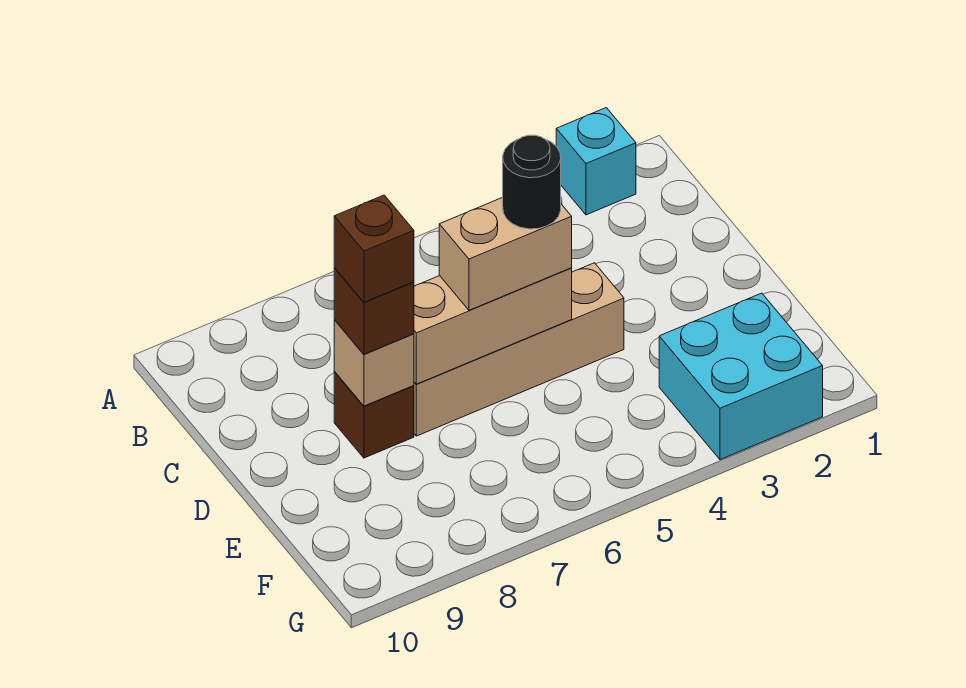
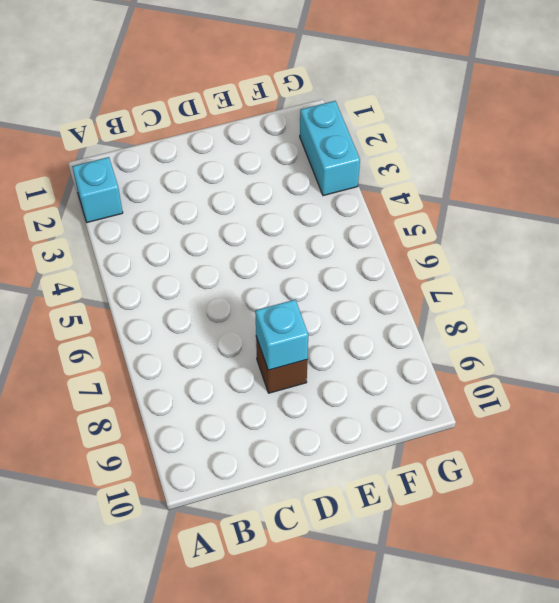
cyan brick D8 level 2 -> tan brick D8 level 2
cyan brick G2:G3 level 1 -> cyan brick F2:G3 level 1
none -> tan brick D4:D7 level 1
none -> tan brick D5:D7 level 2

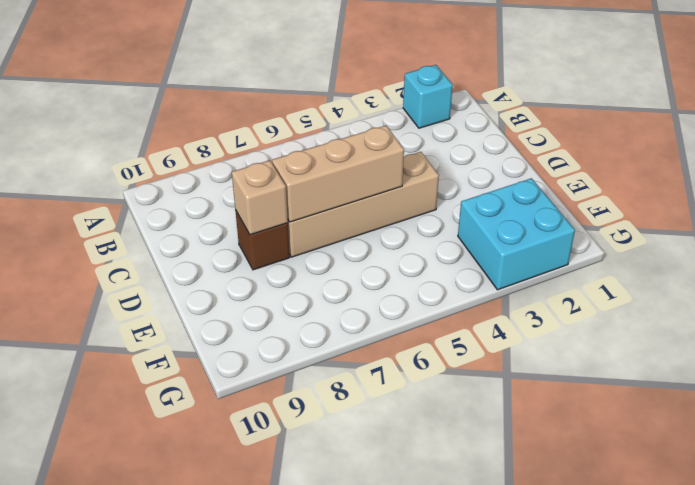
none -> tan brick D5:D6 level 3
none -> brown brick D8 level 3

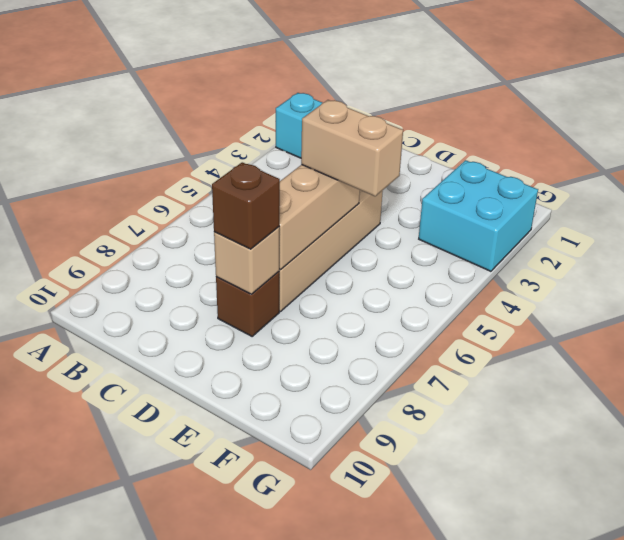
tan brick D5:E5 level 3 -> tan brick D5:D6 level 3
none -> black round brick D5 level 4
none -> brown brick D8 level 4

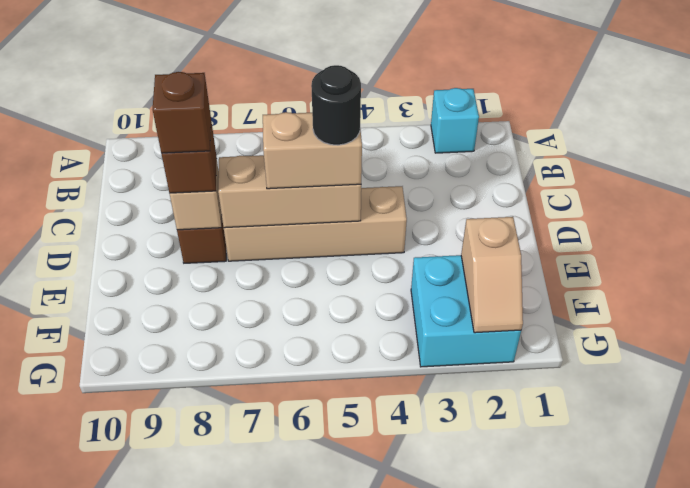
tan slope F2:G2 level 2 top F -> none

